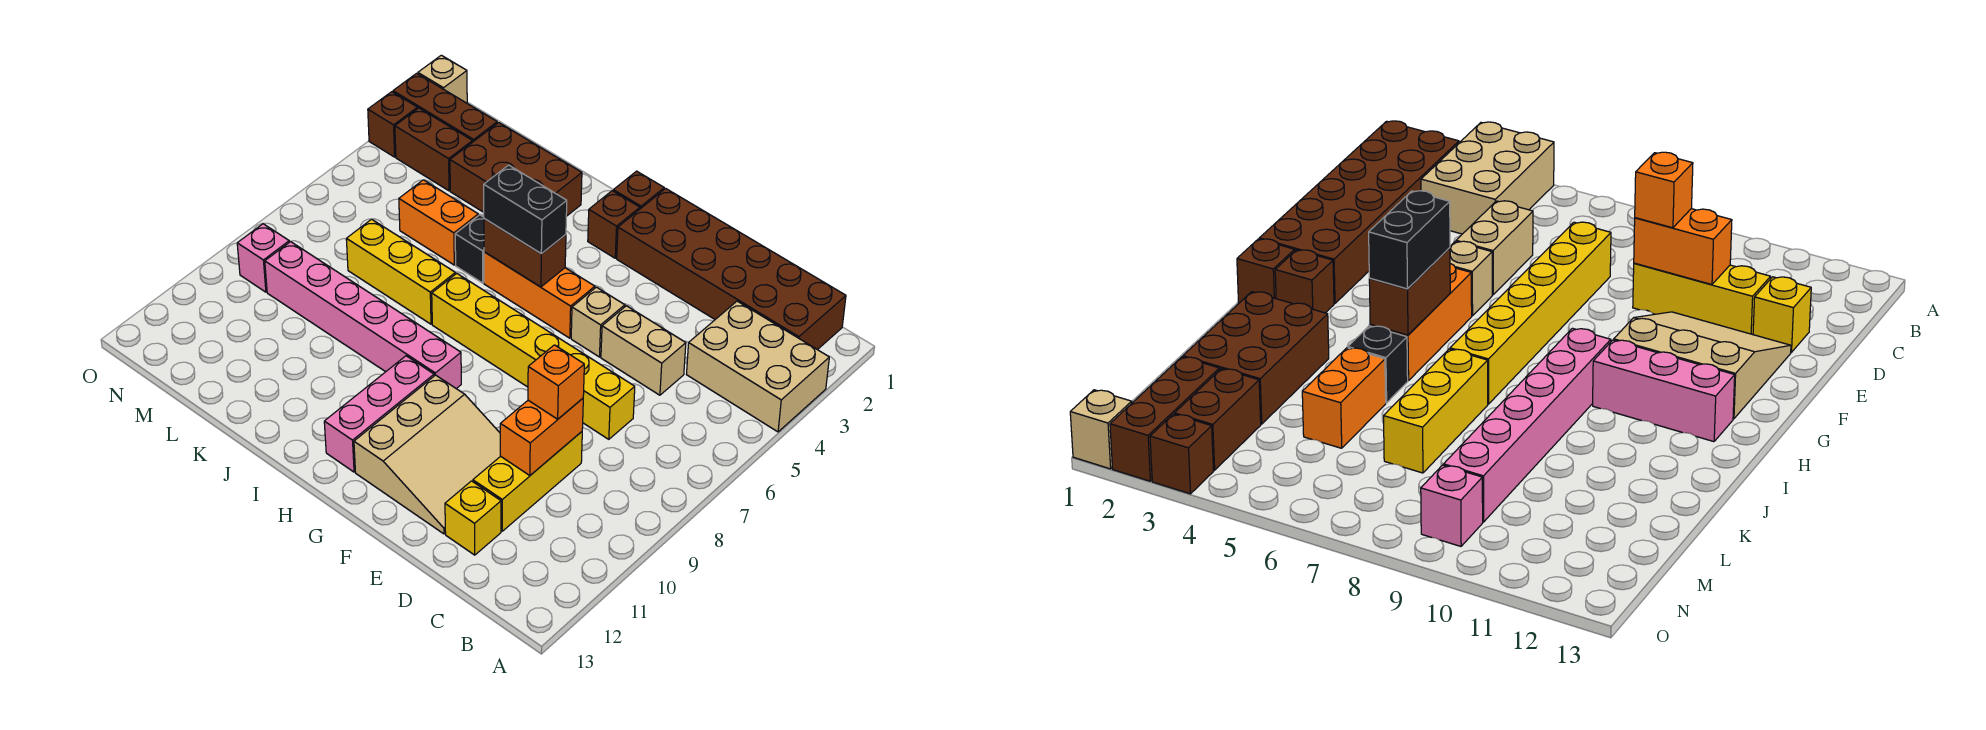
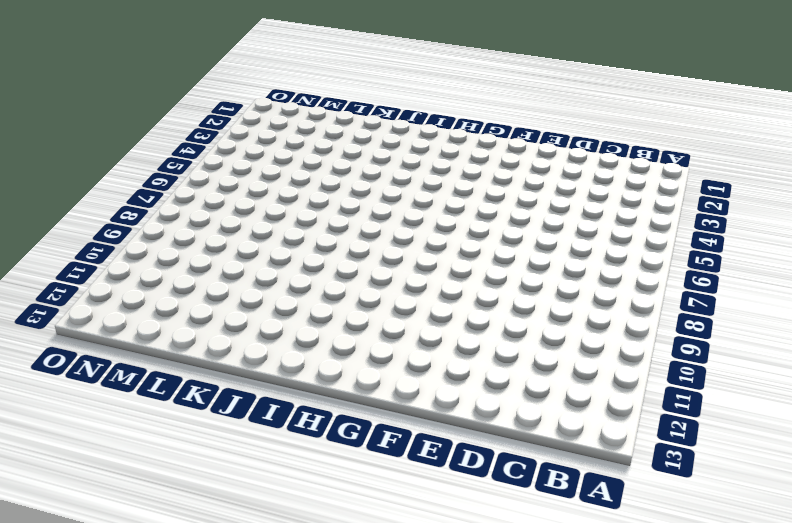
none -> tan brick A3:C4 level 1
none -> brown brick B1:G2 level 1
none -> tan brick D5:E5 level 1

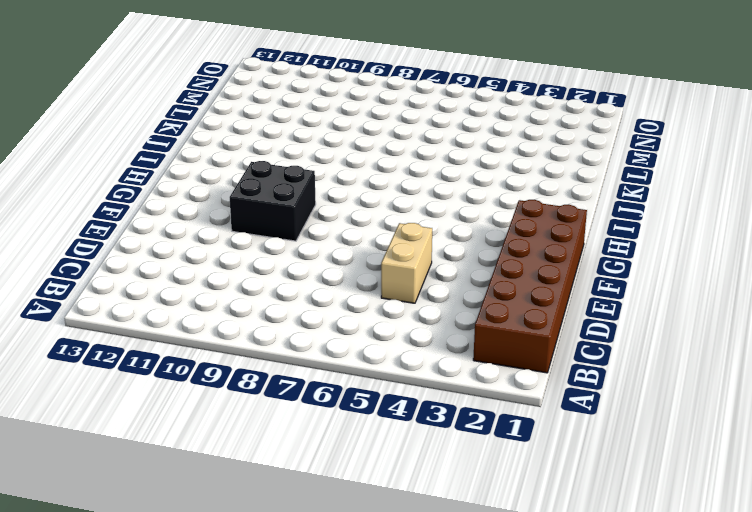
black brick F9:G10 level 1 -> tan slope E10:G12 level 1 top G
none -> tan brick A3:C4 level 1
none -> yellow brick D7:I7 level 1
none -> yellow brick D9:D11 level 1

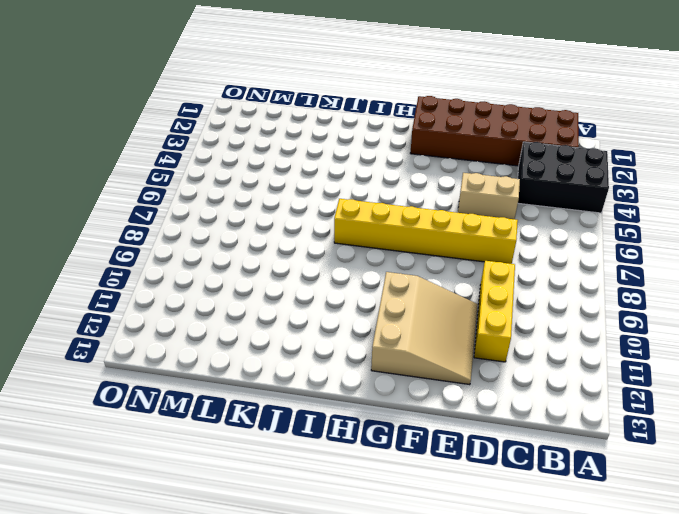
black brick A3:C4 level 1 -> tan brick A3:C4 level 1
none -> yellow brick D12 level 1
none -> tan brick F5 level 1
none -> orange brick G5:I5 level 1

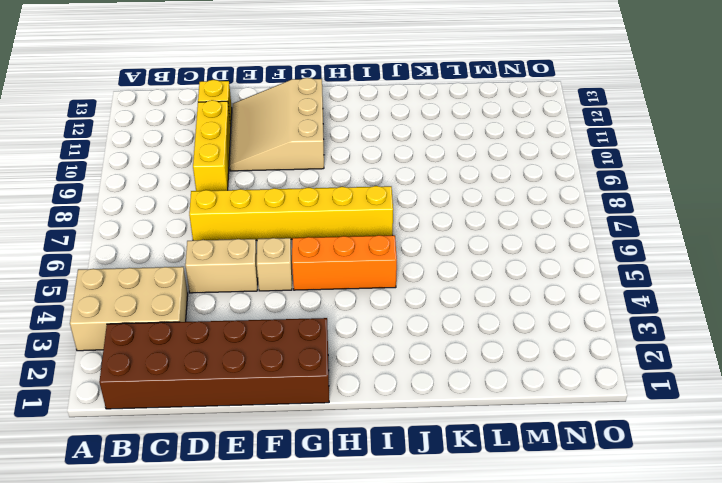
none -> brown brick H1 level 1
none -> brown brick H2 level 1
none -> pink brick H9:M9 level 1

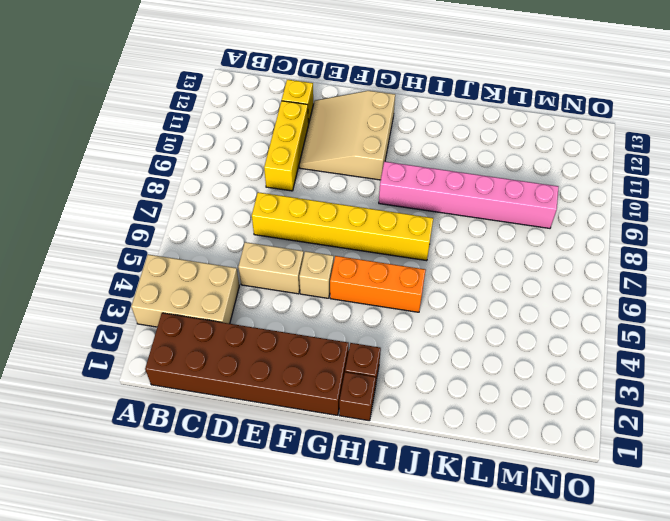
none -> pink brick H10:H12 level 1
none -> brown brick J2:L3 level 1
none -> black brick J5 level 1

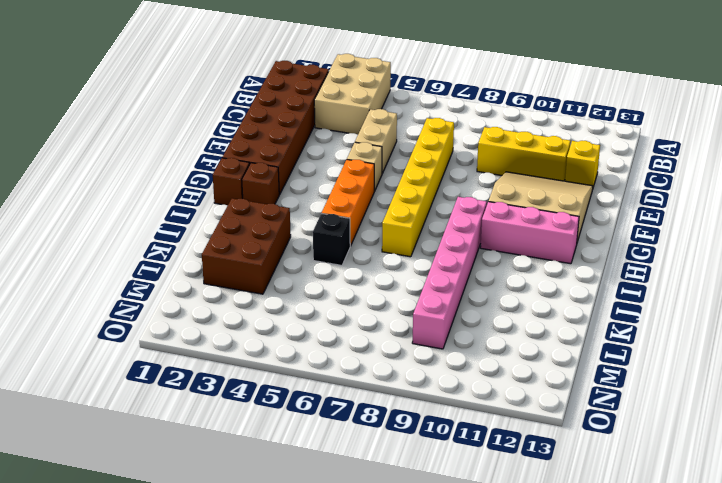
none -> yellow brick J7:L7 level 1
none -> orange brick K5:L5 level 1
none -> brown brick M2:O2 level 1

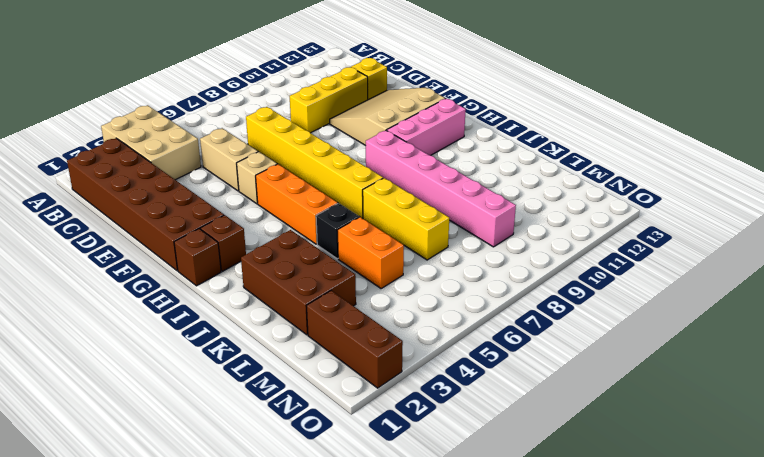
none -> brown brick M3:N3 level 1
none -> pink brick N9 level 1
none -> tan brick O1 level 1

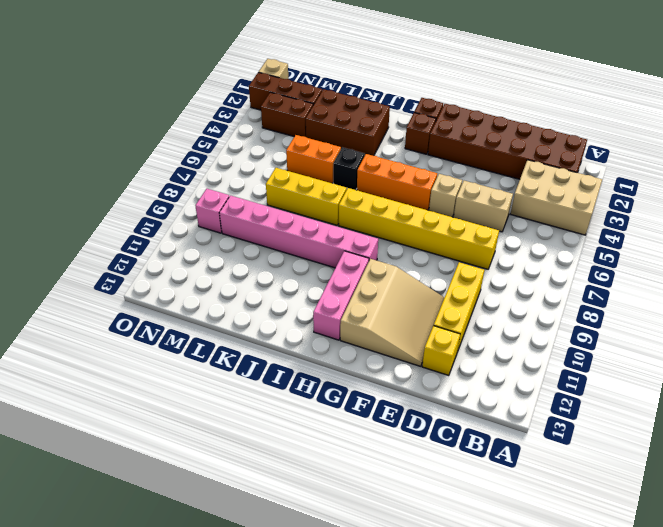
none -> brown brick O3 level 1
none -> orange brick D9:D10 level 2
none -> brown brick H5:I5 level 2

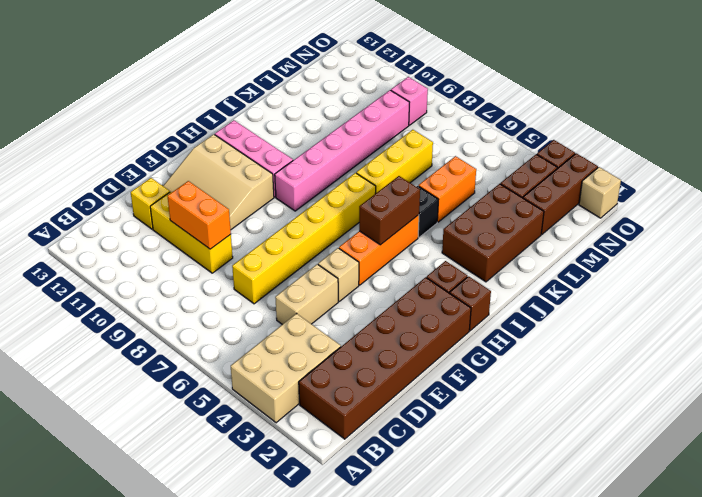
none -> orange brick D9 level 3
none -> black brick H5:I5 level 3

